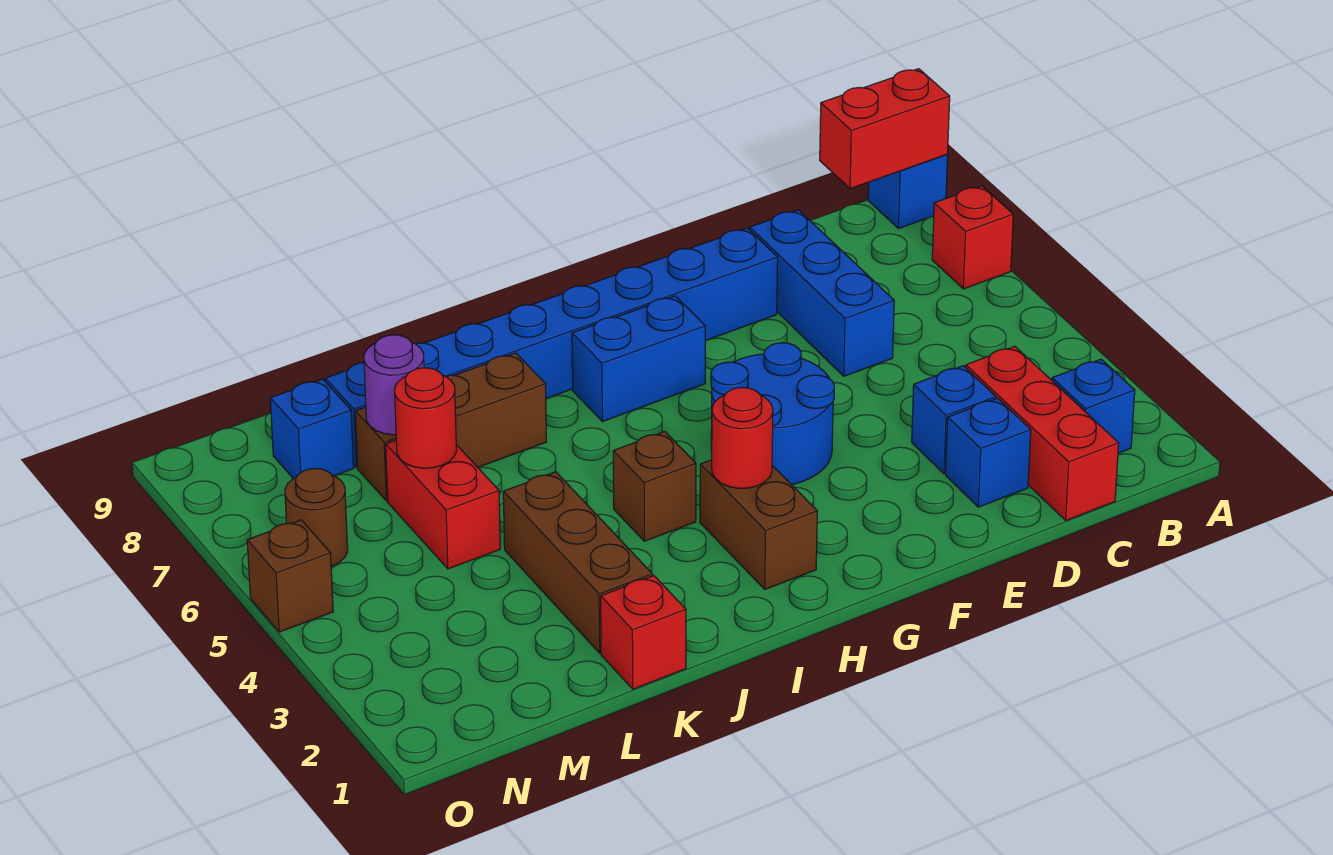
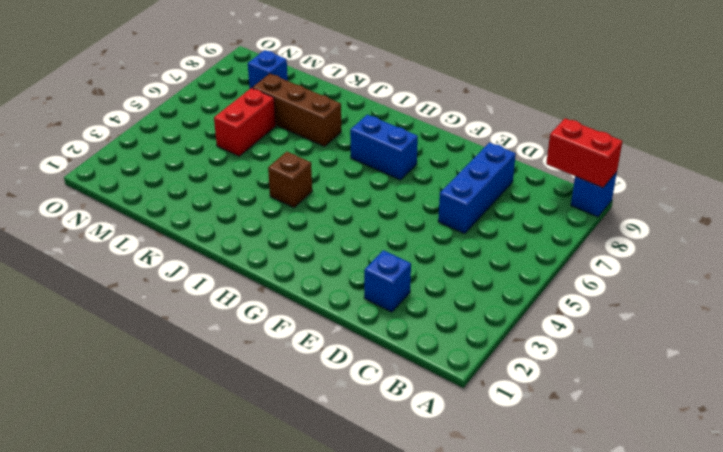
none -> red brick A7 level 1
none -> blue brick B2 level 1
none -> red brick C1:C3 level 1

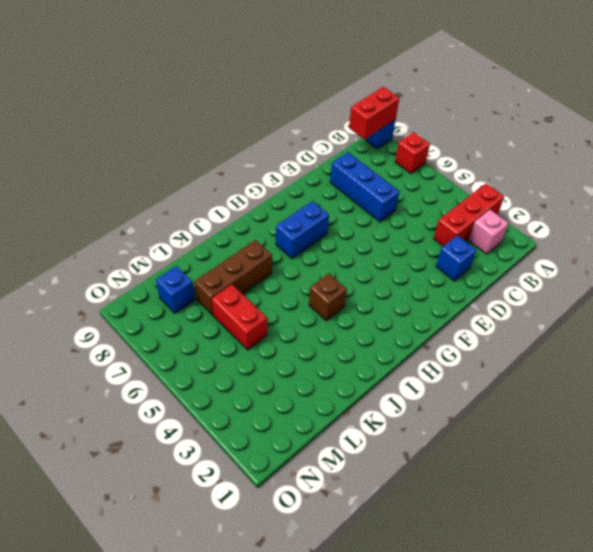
red brick A3:C3 level 1 -> red brick C1:C3 level 1
pink brick B2 level 1 -> blue brick B2 level 1
none -> blue brick D3 level 1
none -> blue brick E8:L8 level 1
none -> blue round brick F4:G5 level 1

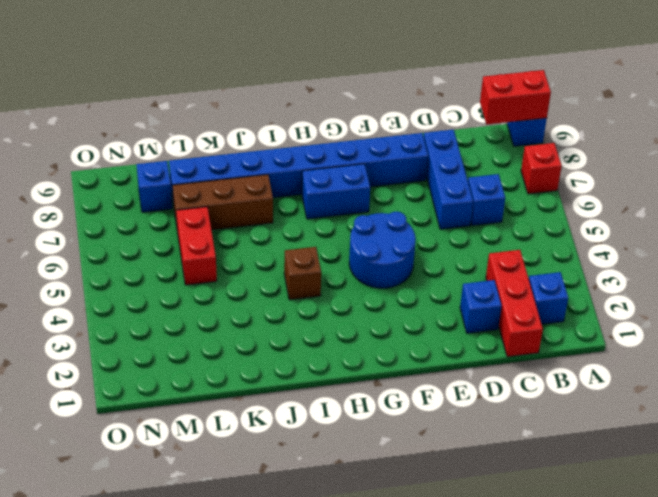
blue brick C6 level 1 -> blue brick D3 level 1
none -> brown brick H2:H3 level 1
none -> red brick K1 level 1
none -> brown brick K2:K4 level 1

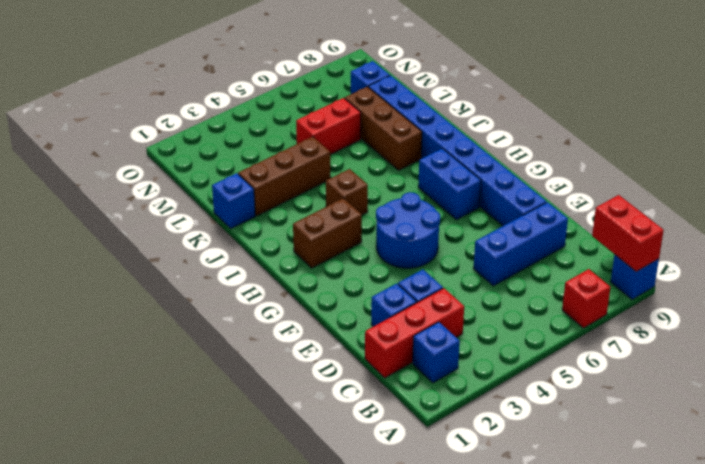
blue brick K1 level 1 -> red brick K1 level 1
none -> brown round brick N6 level 1
none -> brown brick O5 level 1
none -> red round brick H3 level 2

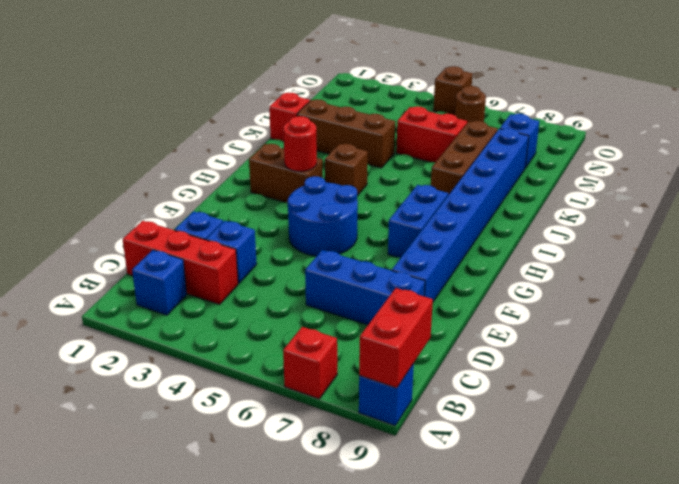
none -> red round brick L6 level 2
none -> purple round brick L7 level 2

